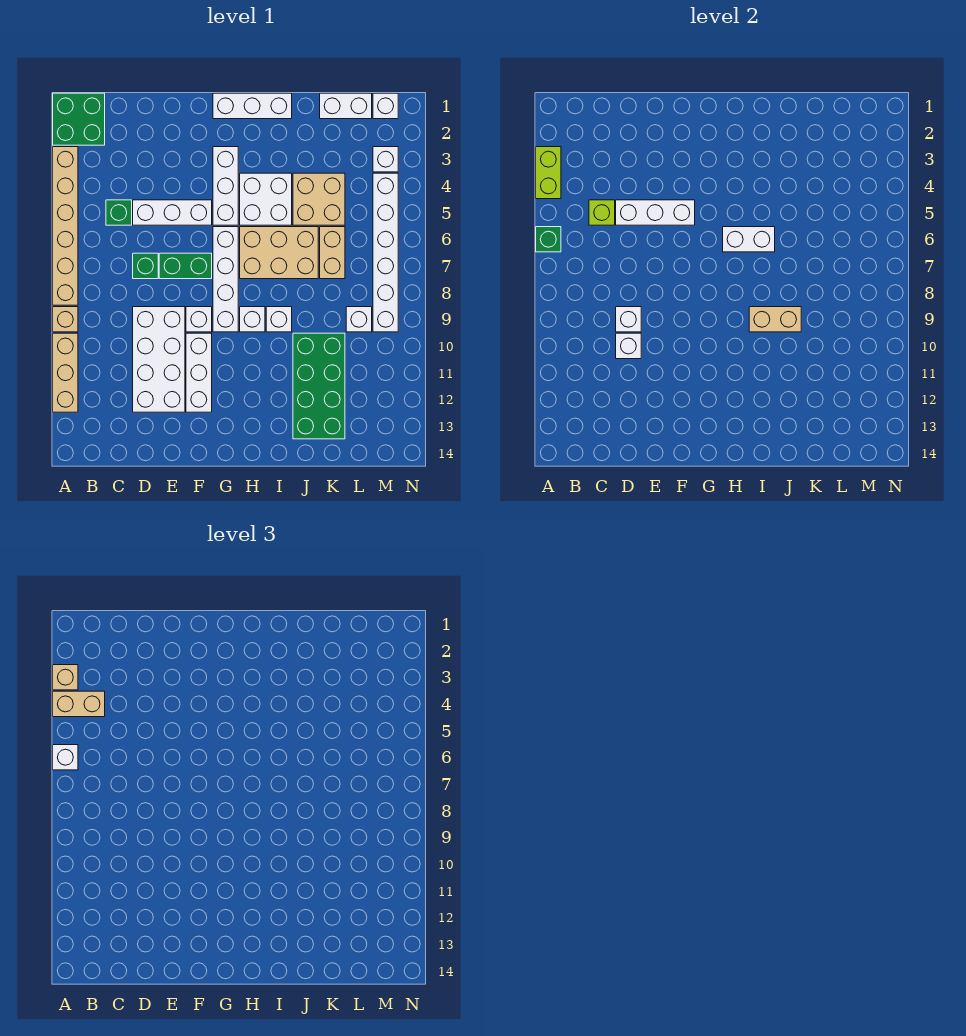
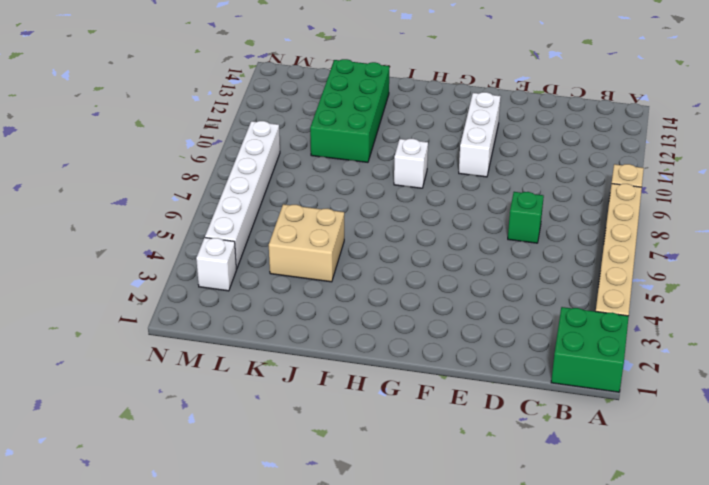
none -> tan brick A10:A12 level 1
none -> green brick C5 level 1
none -> white brick D5:F5 level 1
none -> white brick D9:E12 level 1

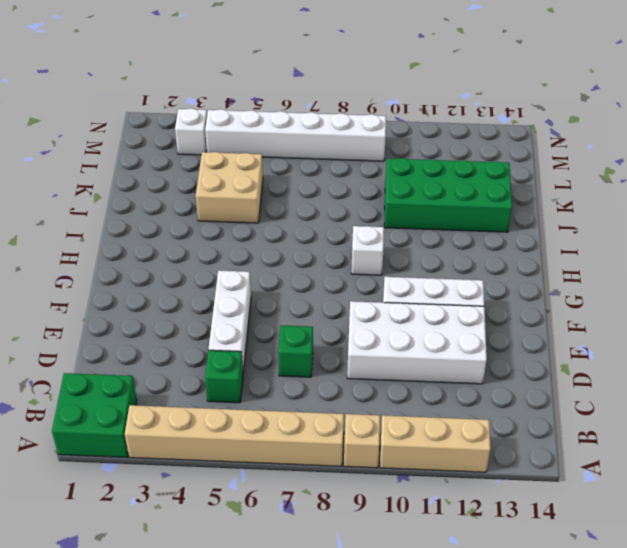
none -> green brick E7:F7 level 1
none -> white brick F9 level 1
none -> white brick G1:I1 level 1
none -> white brick G3:G5 level 1

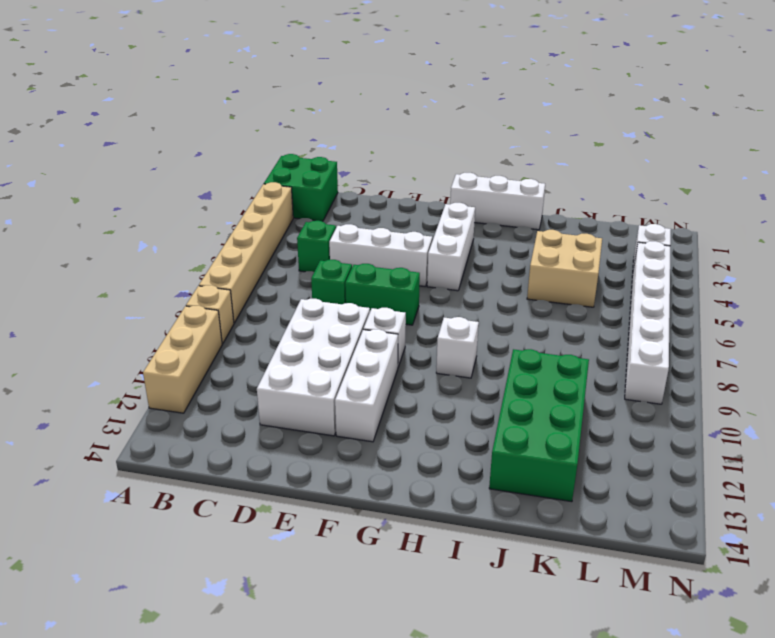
none -> white brick G6:G9 level 1
none -> white brick H4:I5 level 1
none -> tan brick H6:J7 level 1
none -> white brick I9 level 1

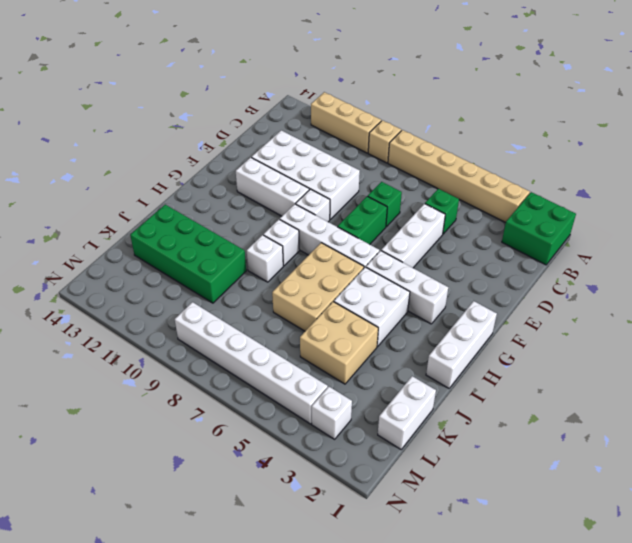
none -> tan brick K6:K7 level 1
none -> white brick L9 level 1
none -> white brick M1 level 1
none -> lime brick A3:A4 level 2

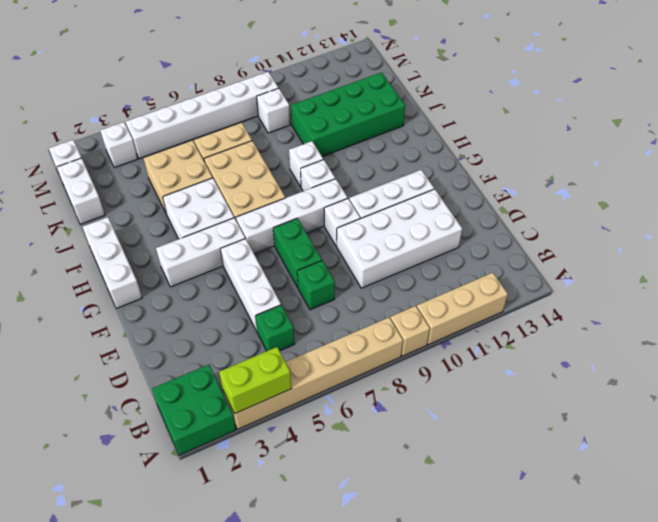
none -> green brick A6 level 2
none -> lime brick C5 level 2
none -> white brick D5:F5 level 2
none -> white brick D9 level 2

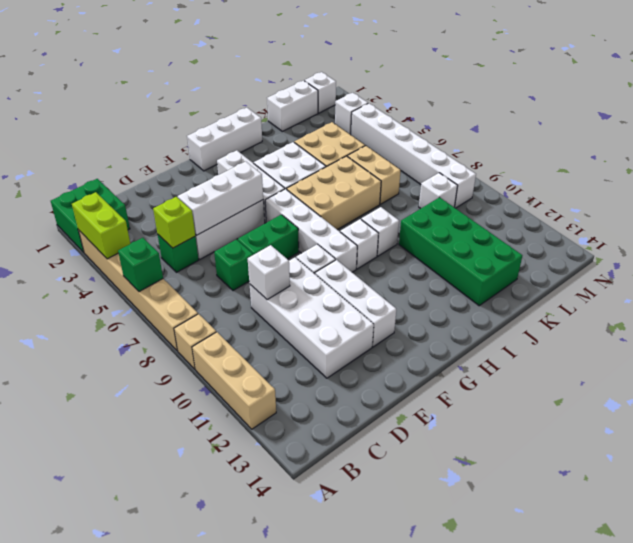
none -> white brick D10 level 2
none -> white brick H6:I6 level 2
none -> tan brick I9:J9 level 2
none -> tan brick A3 level 3

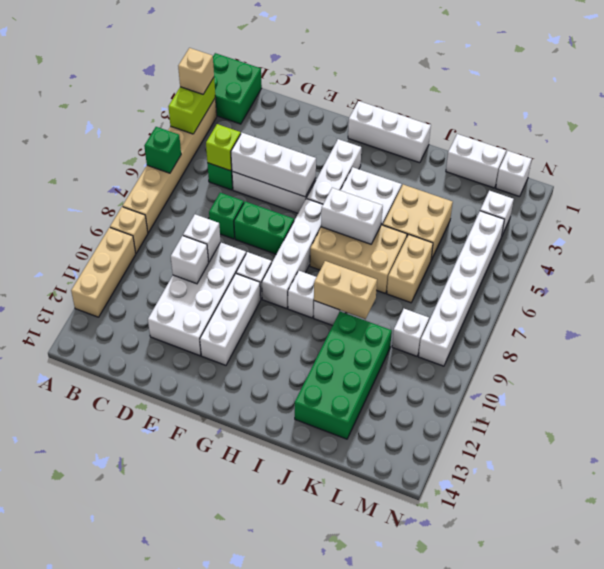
none -> tan brick A4:B4 level 3
none -> white brick A6 level 3

